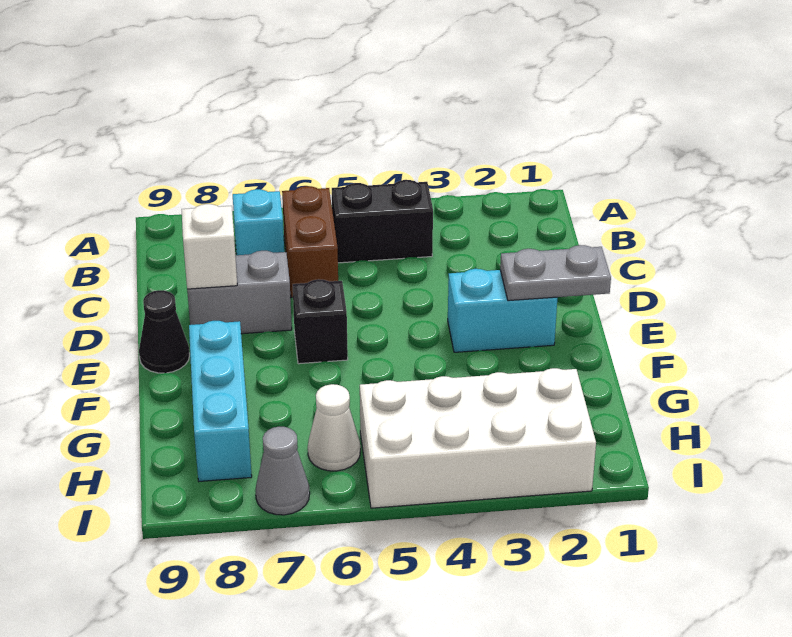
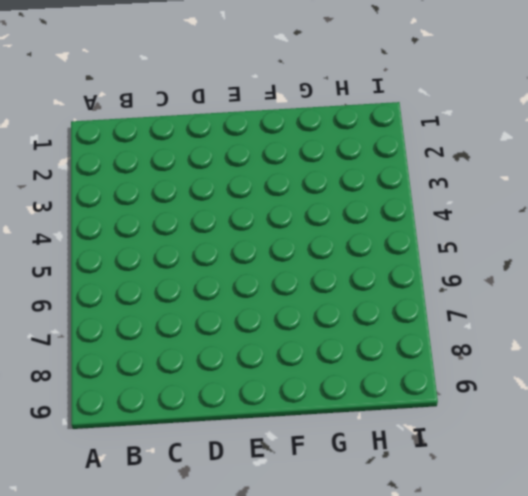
none -> black brick B4:B5 level 1
none -> brown brick B6:C6 level 1
none -> cyan brick B7 level 1

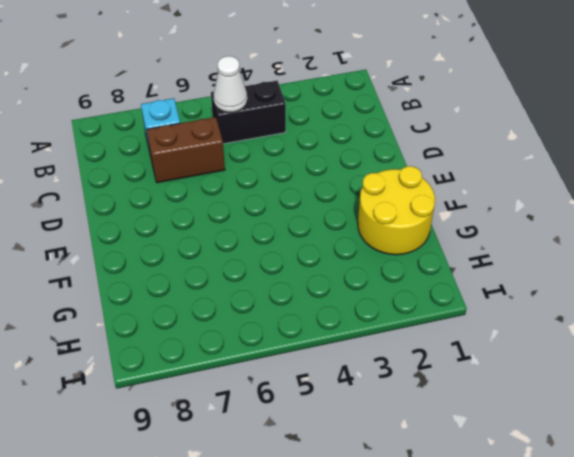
white cone B5 level 2 -> white cone H6 level 1
brown brick C6:C7 level 1 -> brown brick B6:C6 level 1
yellow round brick F1:G2 level 1 -> none
none -> grey brick D7:D8 level 1
none -> cyan brick E2:E3 level 1
none -> black brick E6 level 1

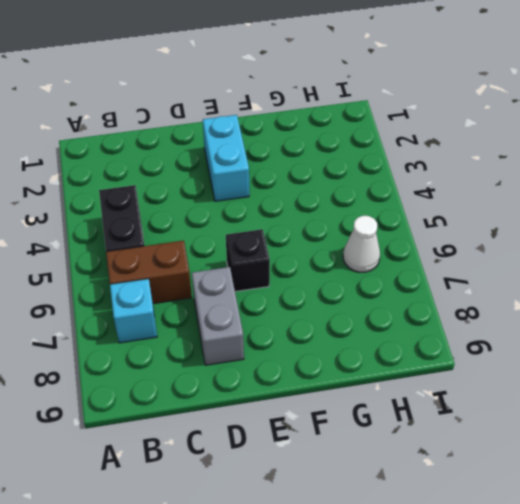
none -> black cone E9 level 1
none -> cyan brick F8:H8 level 1
none -> white brick H2:I5 level 1

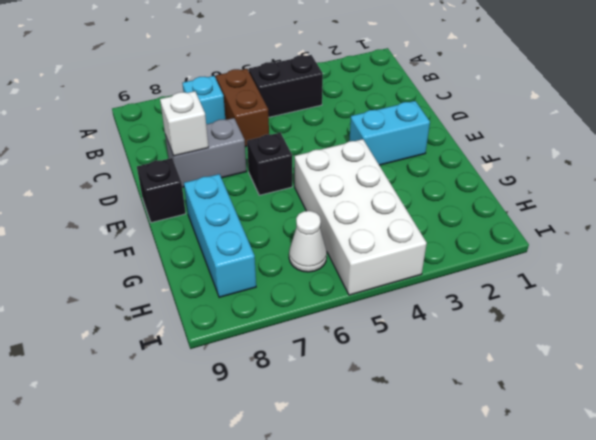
black brick E9 level 1 -> black cone E9 level 1
white brick F4:I5 level 1 -> white brick H2:I5 level 1
none -> grey cone I7 level 1
none -> grey plate E1:E2 level 2

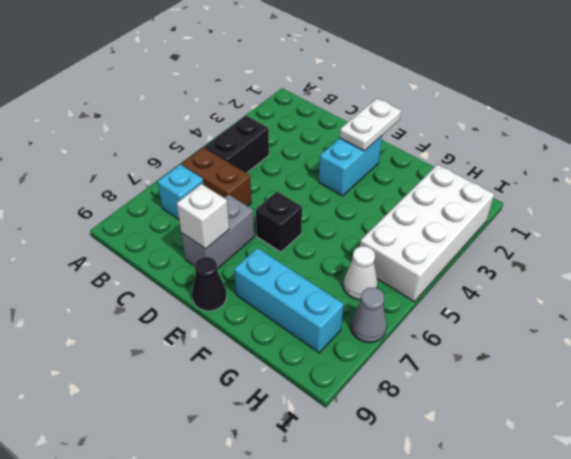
white plate E1:E2 level 2 -> grey plate E1:E2 level 2

